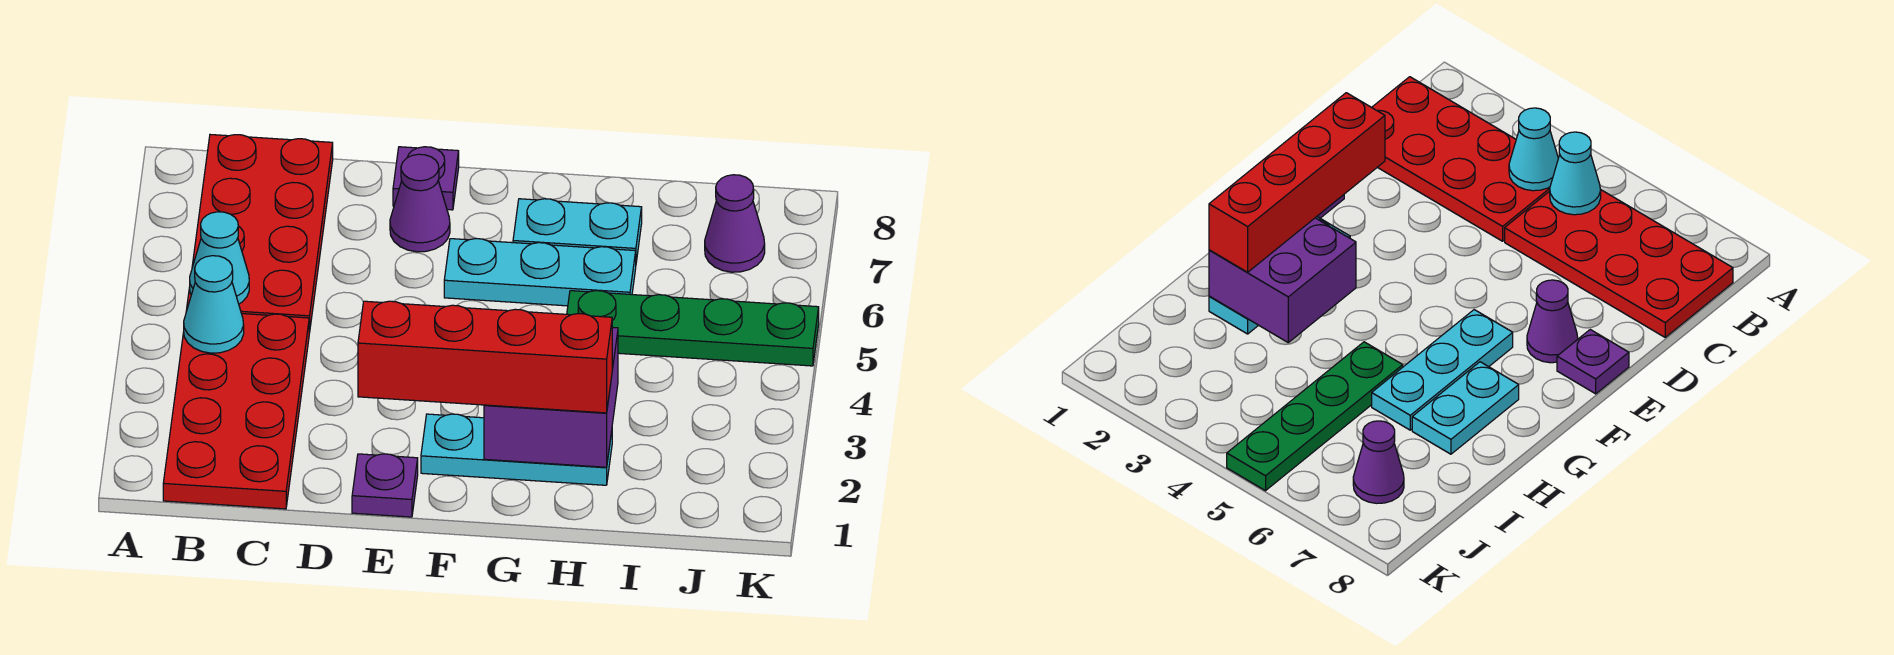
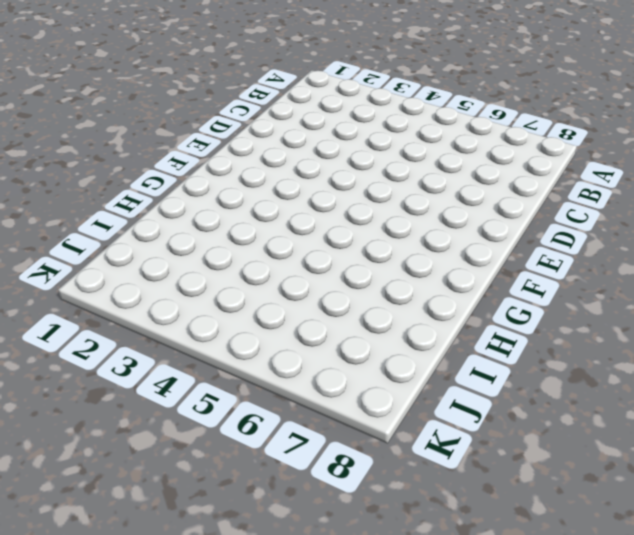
none -> red plate B1:C4 level 1
none -> red plate B5:C8 level 1
none -> purple plate E1 level 1

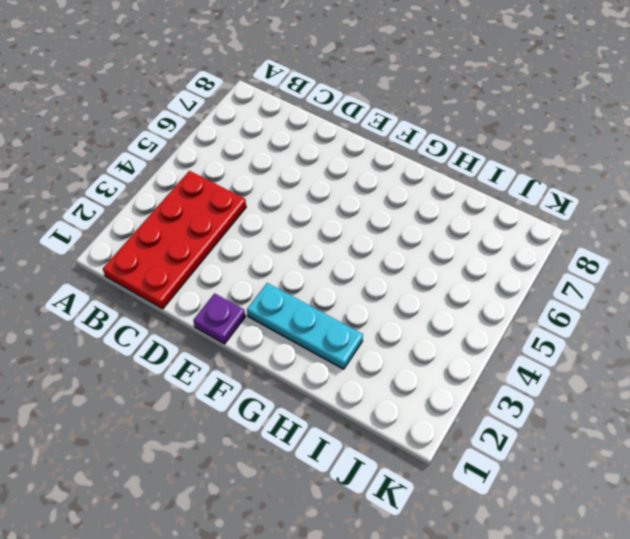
none -> red plate B5:C8 level 1
none -> purple cone E7 level 1
none -> purple plate E8 level 1

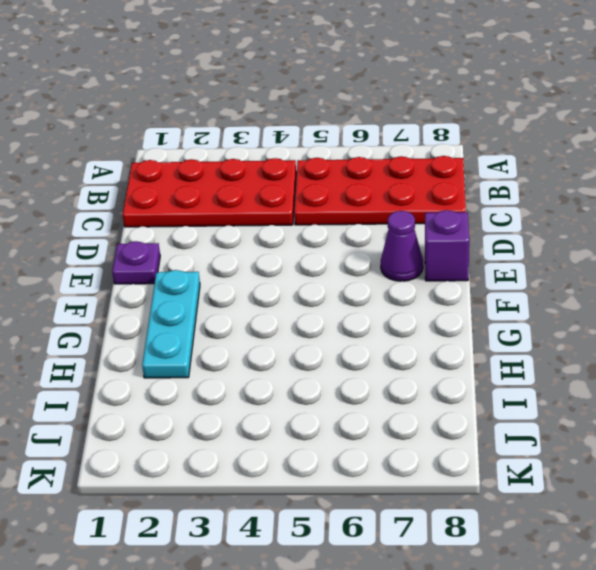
purple brick E8 level 1 -> purple plate E8 level 1
none -> cyan plate F6:H6 level 1
none -> cyan plate G7:H7 level 1
none -> green plate H5:K5 level 1

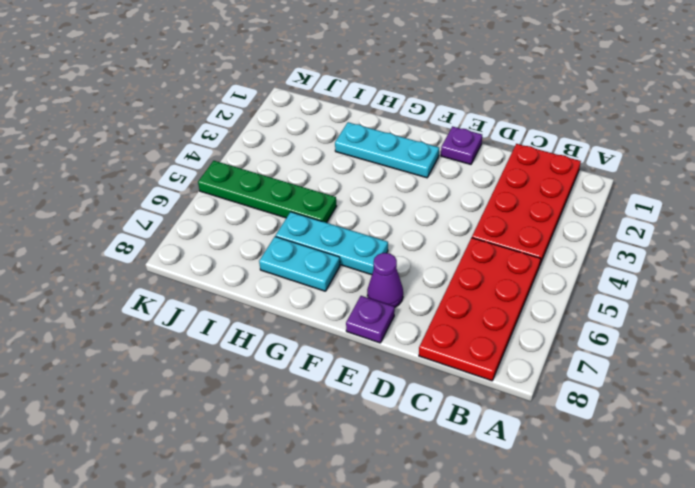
none -> purple cone J7 level 1
none -> cyan cone B4 level 2
none -> cyan cone B5 level 2

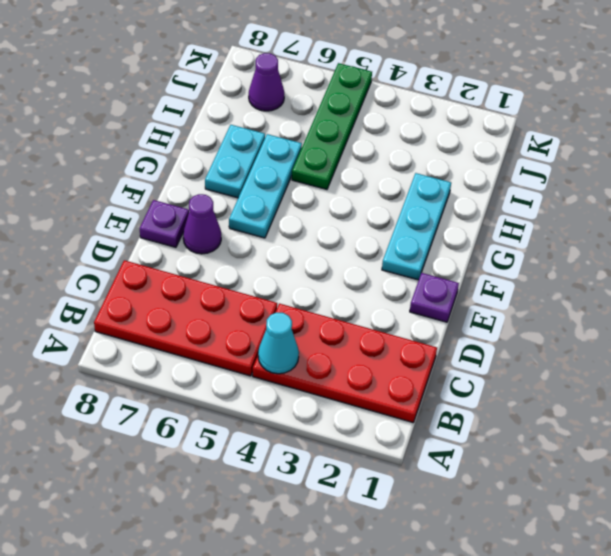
none -> cyan cone B5 level 2
none -> purple brick G2:H3 level 2
none -> red brick E2:H2 level 3

